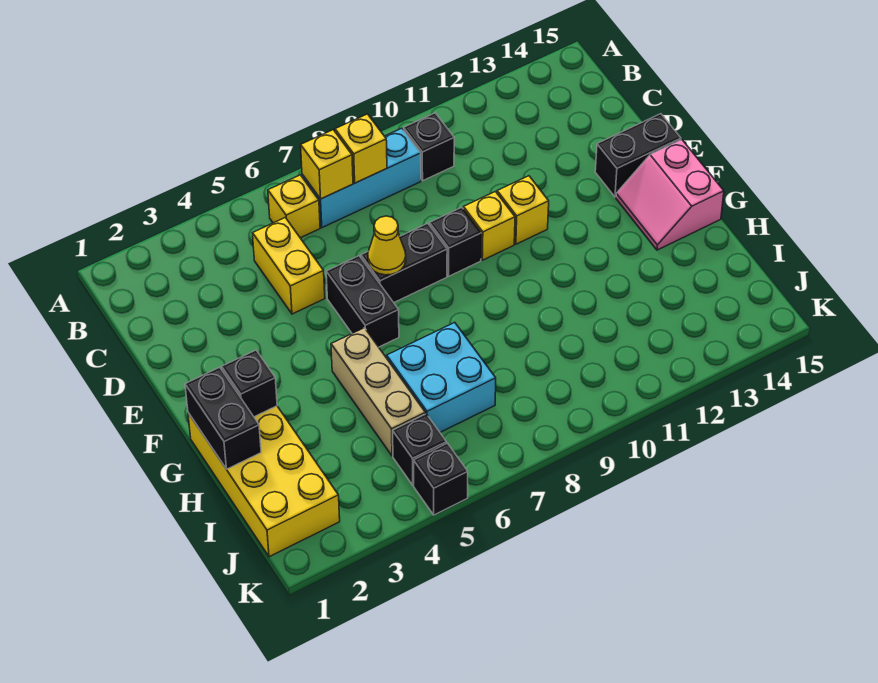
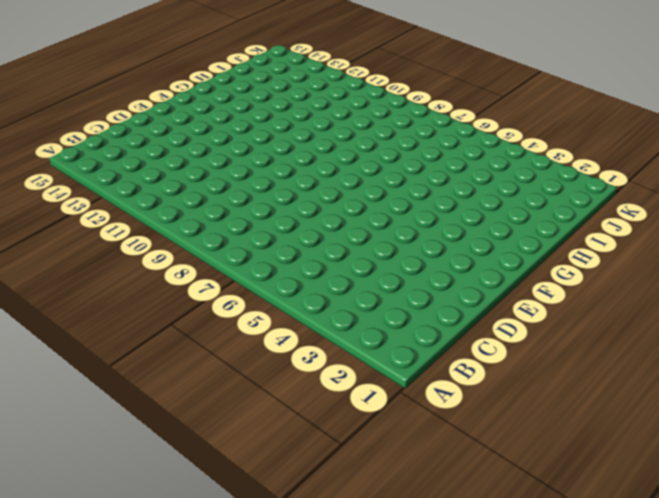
none -> yellow brick B6 level 1
none -> cyan brick B7:B9 level 1
none -> black brick B10 level 1

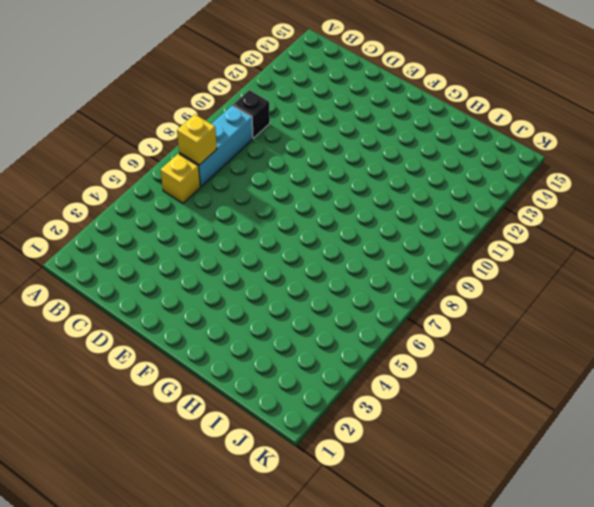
none -> yellow brick C5:D5 level 1
none -> black brick E6:F6 level 1
none -> black brick E7:E8 level 1

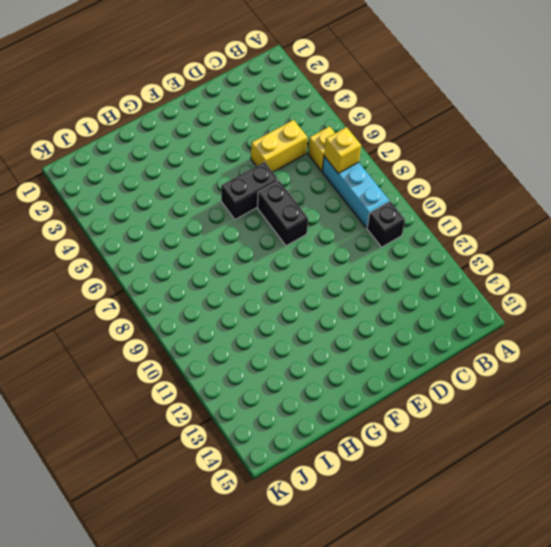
none -> black brick E9 level 1
none -> yellow brick E10 level 1
none -> yellow brick E11 level 1

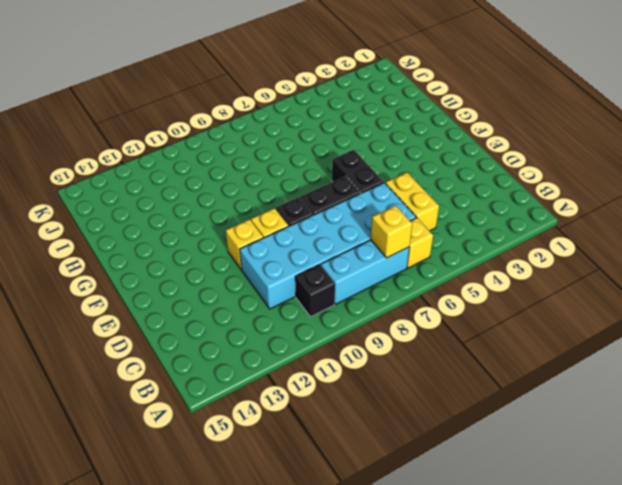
cyan brick C6:D11 level 1 -> none
none -> black brick E14:E15 level 1
none -> pink slope F14:G15 level 1 top 15
none -> yellow brick G1:J2 level 1

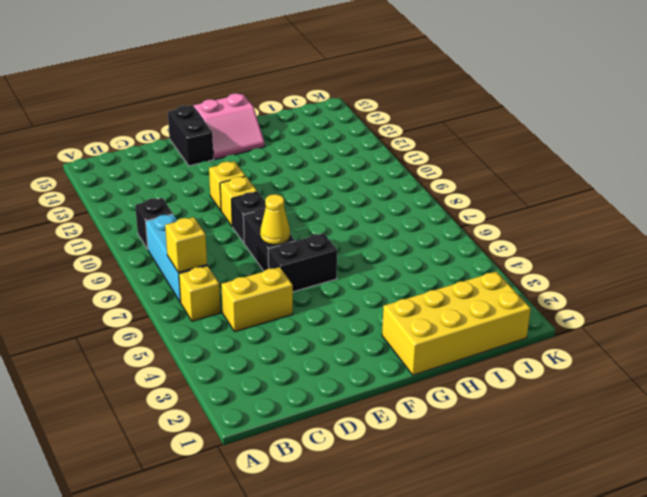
none -> tan brick G5:I5 level 1
none -> cyan brick H6:I7 level 1
none -> black brick J5 level 1

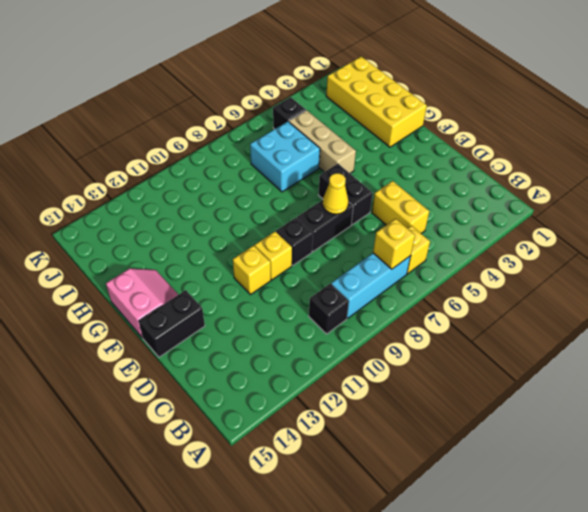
none -> black brick K5 level 1
none -> yellow brick B8 level 2
none -> black brick G1:H1 level 2

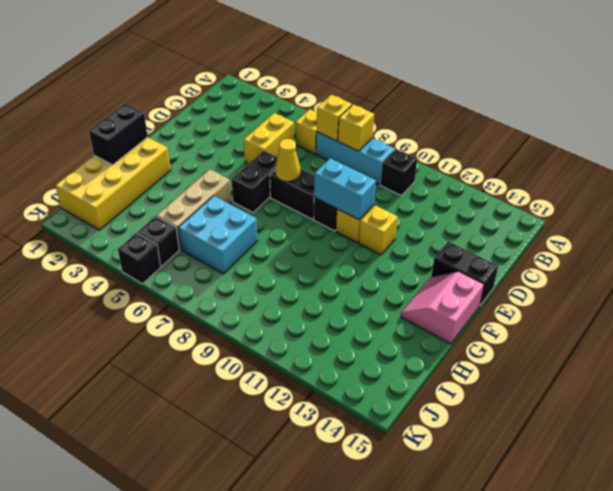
cyan brick E9:E10 level 2 -> none
none -> black brick G2 level 2

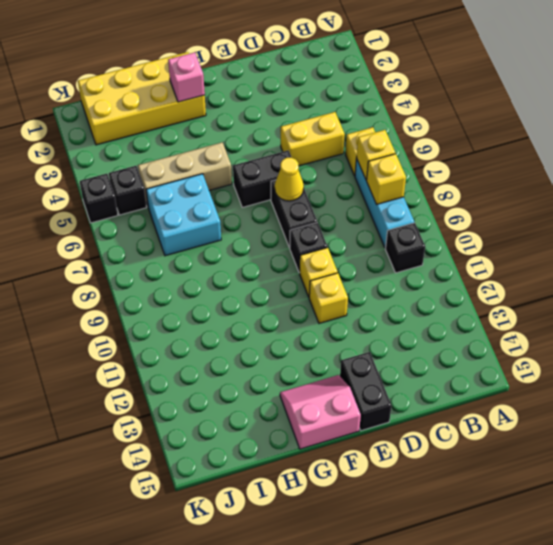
pink brick G2 level 2 -> black brick G2 level 2
none -> black brick G1:H1 level 2

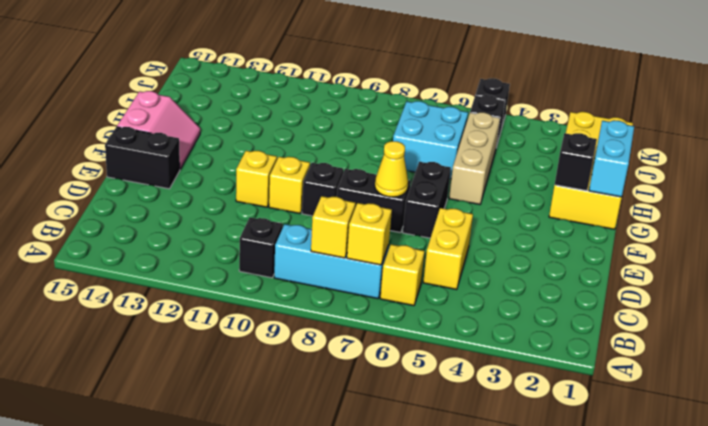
cyan brick G1:H1 level 2 -> black brick G1:H1 level 2

